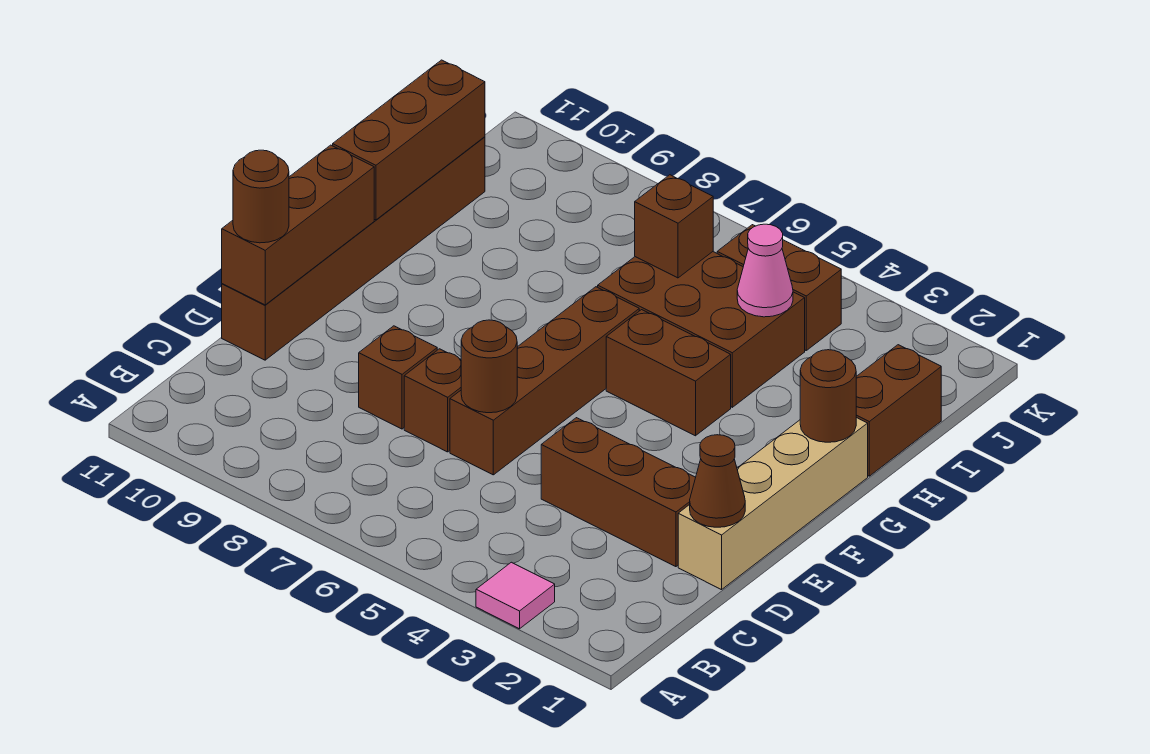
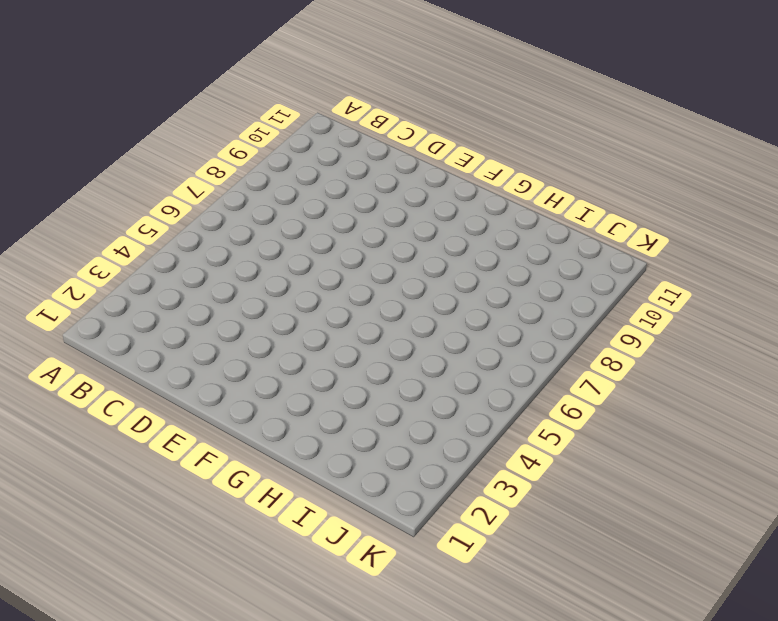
none -> pink tile A3 level 1
none -> tan brick D1:G1 level 1
none -> brown brick D2:D4 level 1

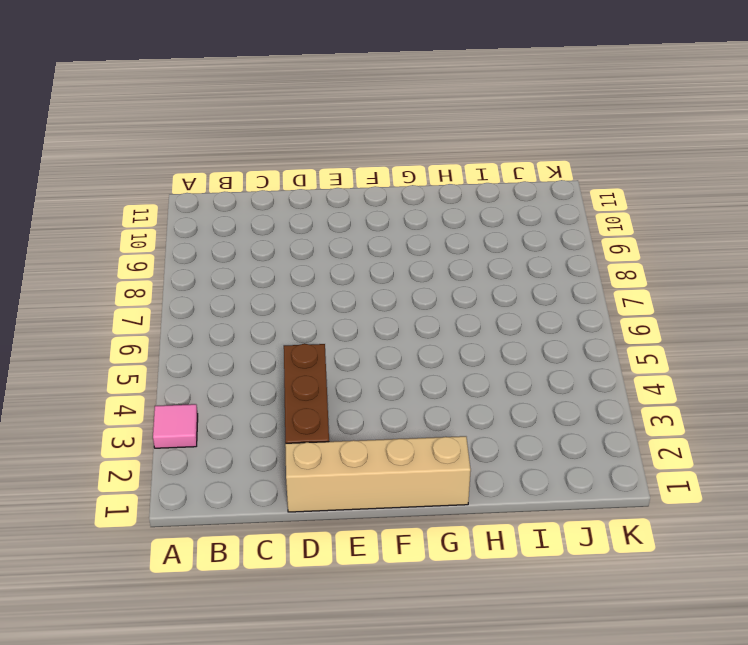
none -> brown brick D6:G6 level 1
none -> brown brick D7 level 1
none -> brown brick D8 level 1

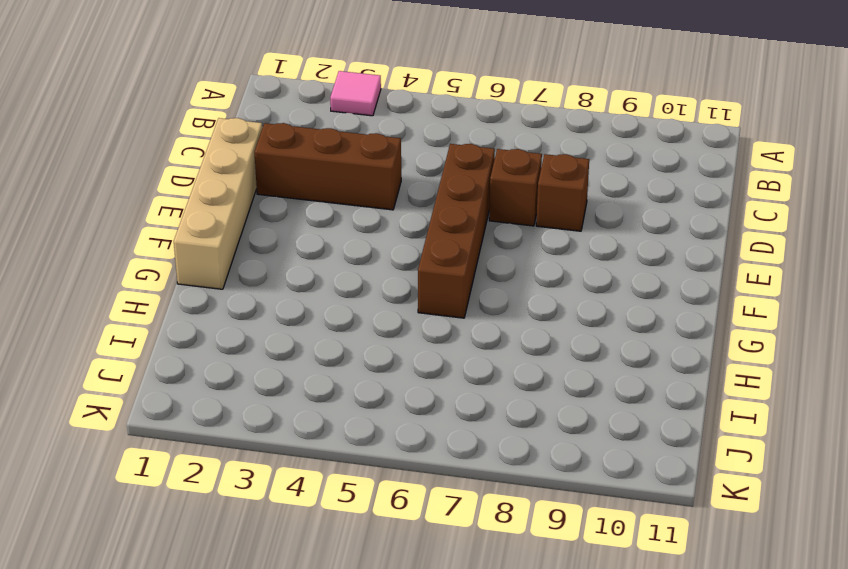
none -> brown brick D11:I11 level 1
none -> brown brick G4:G5 level 1
none -> brown brick H1:I1 level 1

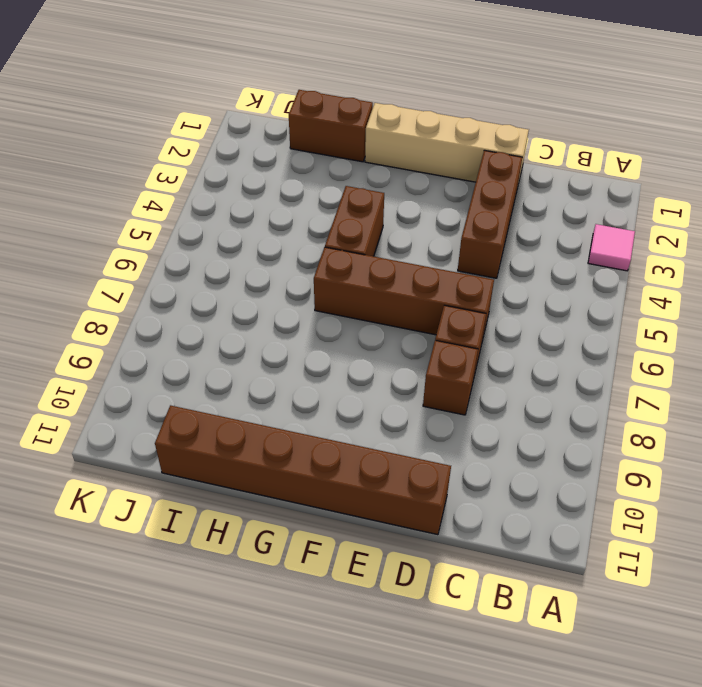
none -> brown brick H4:I6 level 1
none -> brown brick J4:J5 level 1
none -> brown cone D1 level 2

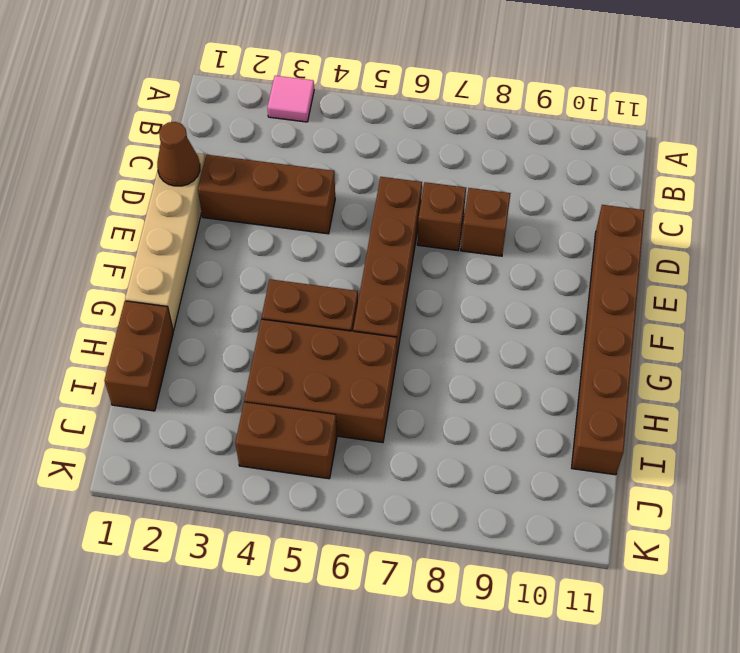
none -> brown round brick D6 level 2
none -> brown brick D11:F11 level 2
none -> brown round brick G1 level 2

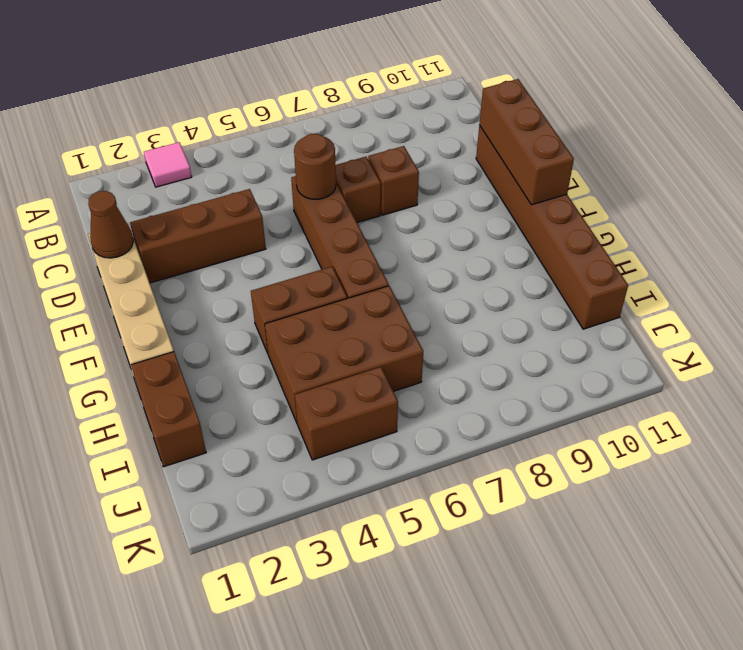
none -> brown round brick G1 level 2
none -> brown brick G11:I11 level 2
none -> pink cone I4 level 2

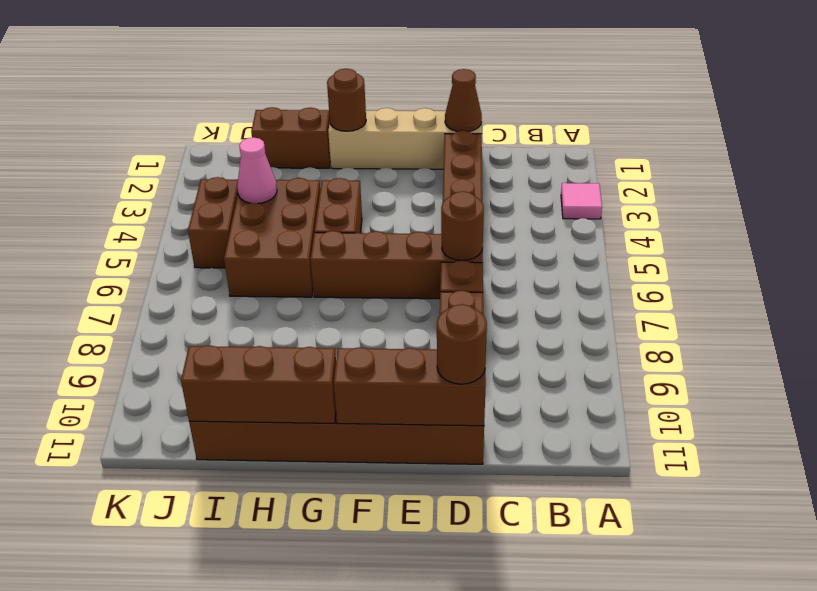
none -> brown brick I6 level 2

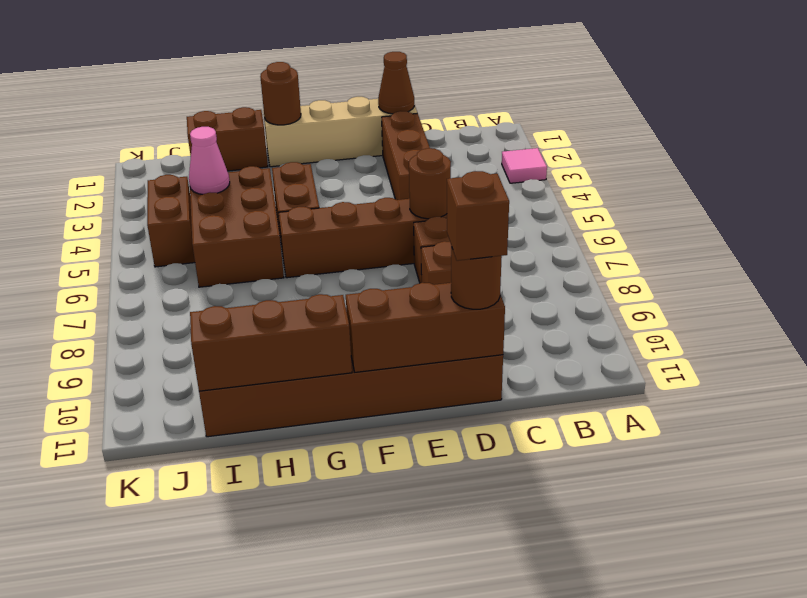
brown brick D11 level 4 -> brown brick I6 level 2

